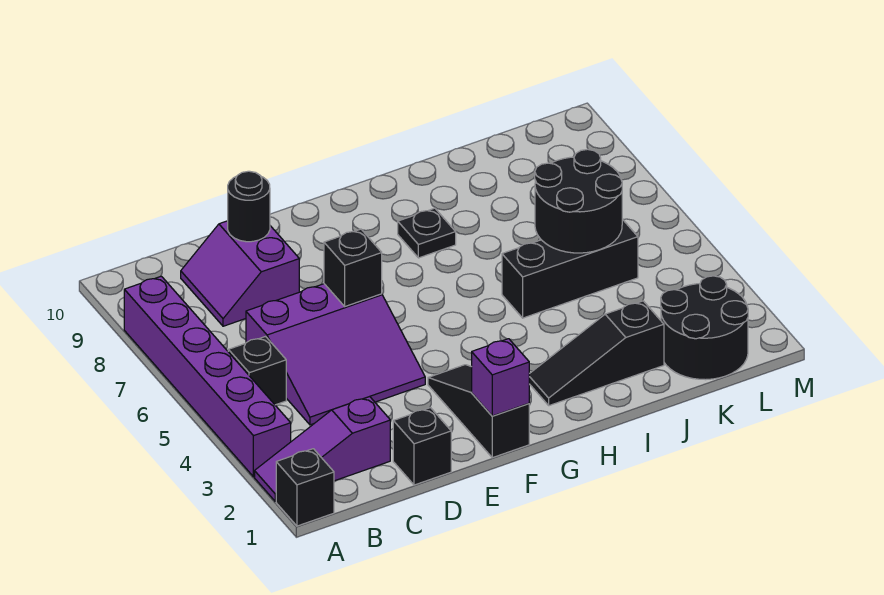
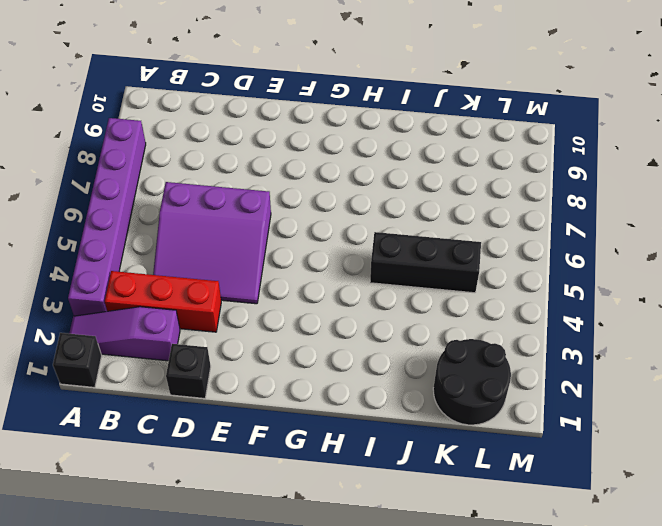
red brick B3:D3 level 1 -> none
none -> black brick B5 level 1
none -> purple slope C8:D9 level 1 top D
none -> black slope F1:F3 level 1 top 1

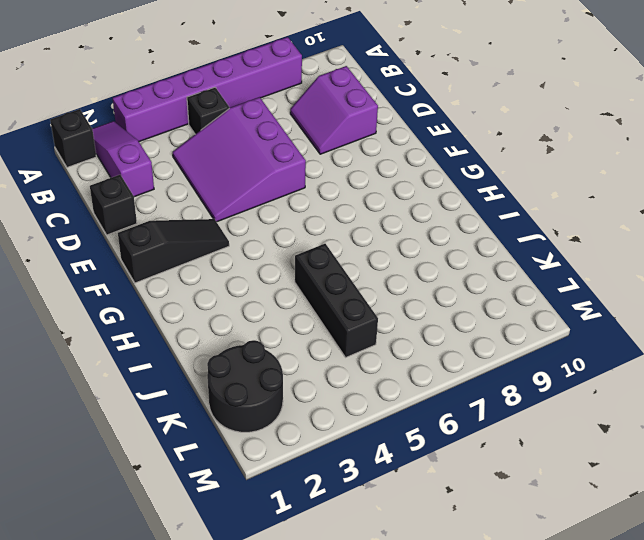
purple slope C8:D9 level 1 top 9 -> purple slope C8:D9 level 1 top D
none -> black slope H2:J2 level 1 top J
none -> black plate H8 level 1
none -> black round brick D9 level 2

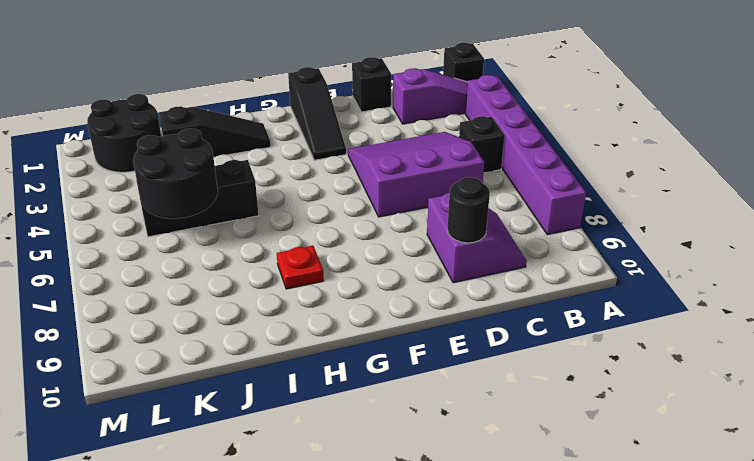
red plate H8 level 1 -> black plate H8 level 1
none -> black brick E6 level 2
none -> purple brick F1 level 2

